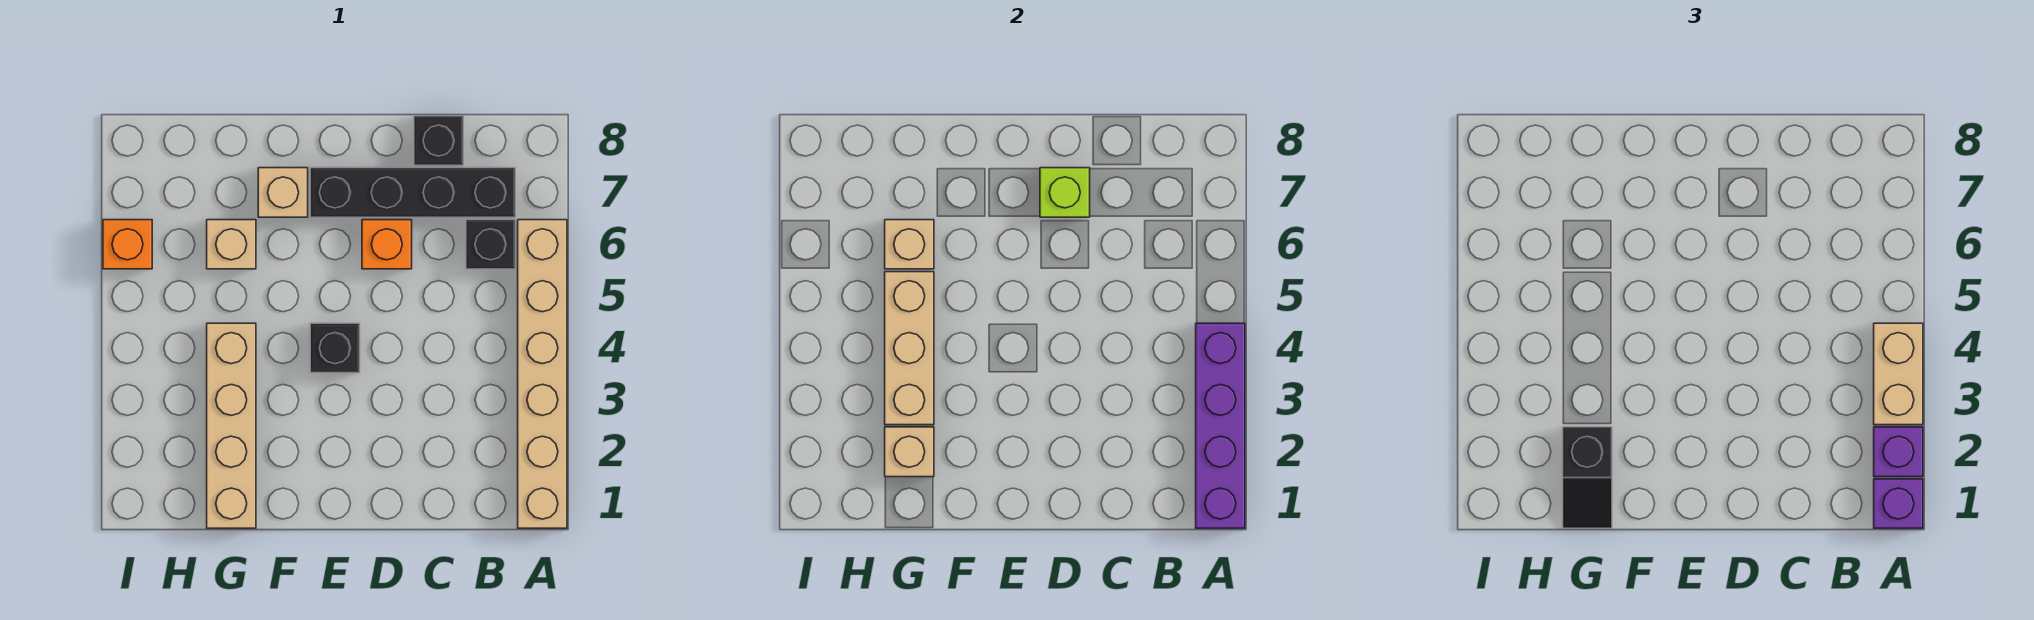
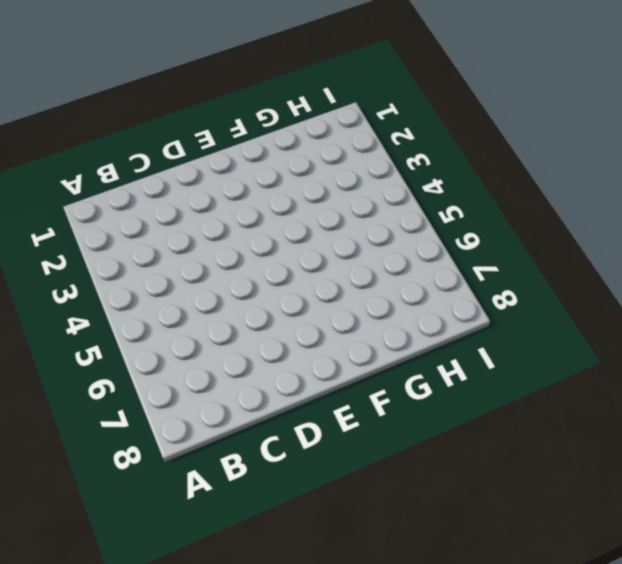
none -> tan brick A1:A6 level 1
none -> black brick B6 level 1
none -> black brick B7:E7 level 1

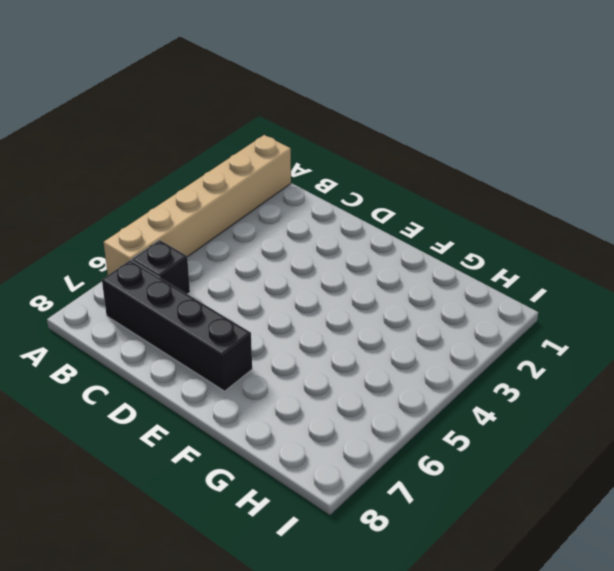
none -> black brick C8 level 1
none -> orange brick D6 level 1
none -> black brick E4 level 1

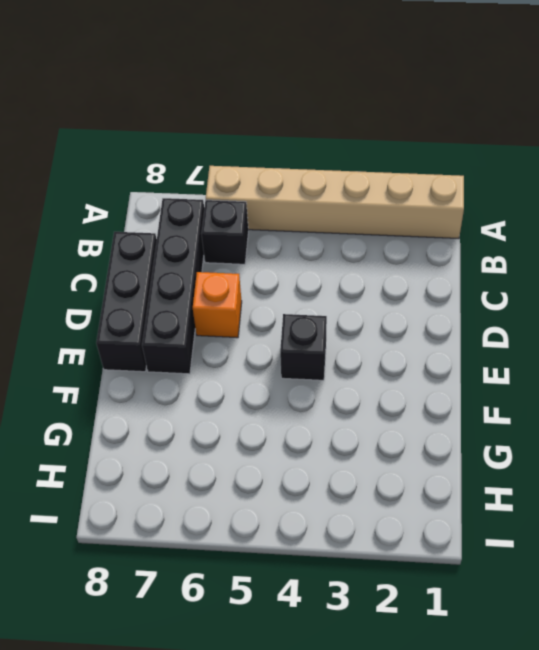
black brick C8:E8 level 1 -> black brick C8 level 1
none -> tan brick F7 level 1
none -> tan brick G1:G4 level 1
none -> tan brick G6 level 1

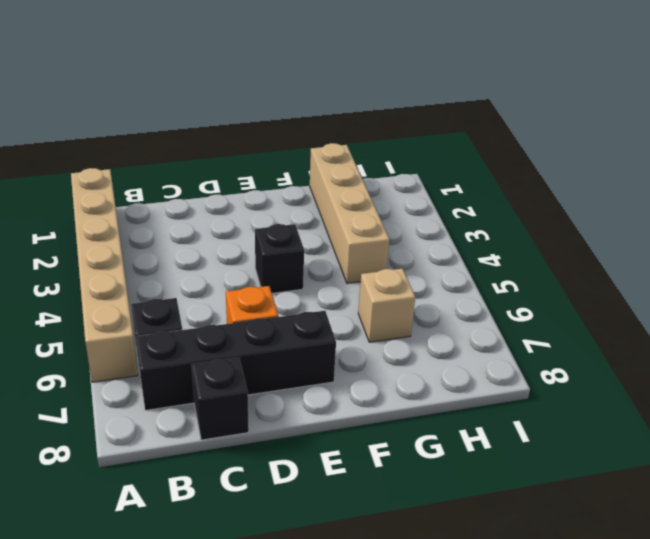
none -> tan brick F7 level 1
none -> orange brick I6 level 1
none -> purple brick A1:A4 level 2

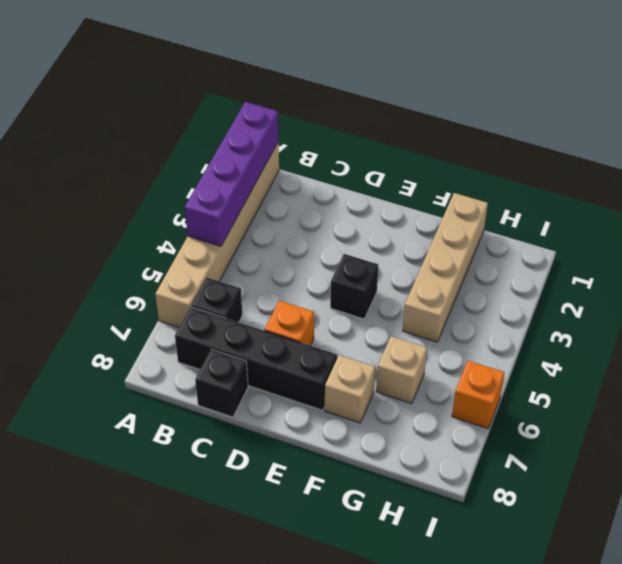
none -> lime brick D7 level 2
none -> tan brick G2 level 2
none -> tan brick G3:G5 level 2

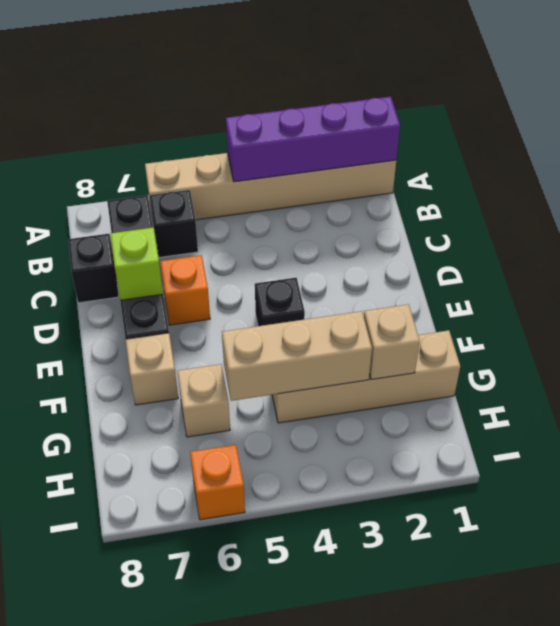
none -> tan brick G6 level 2
none -> purple brick A1 level 3
none -> purple brick A2 level 3

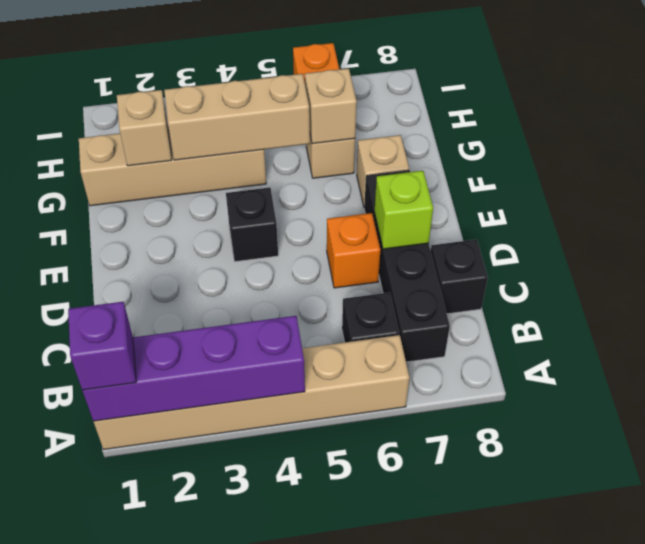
none -> purple brick A2 level 3
none -> tan brick A3:A4 level 3
none -> black slope G1:G2 level 3 top 2

